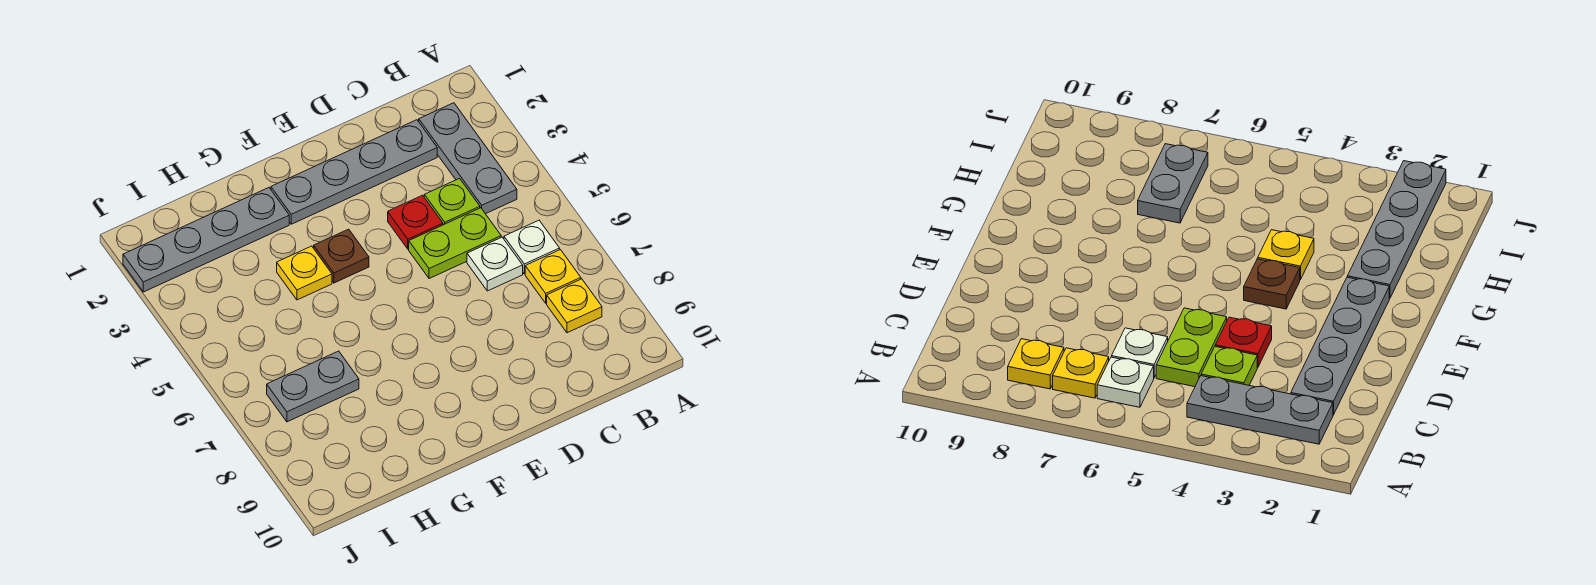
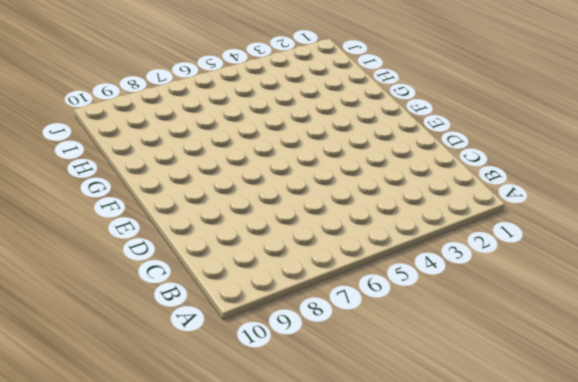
none -> grey plate B2:B4 level 1
none -> white plate B6 level 1
none -> yellow plate B7 level 1

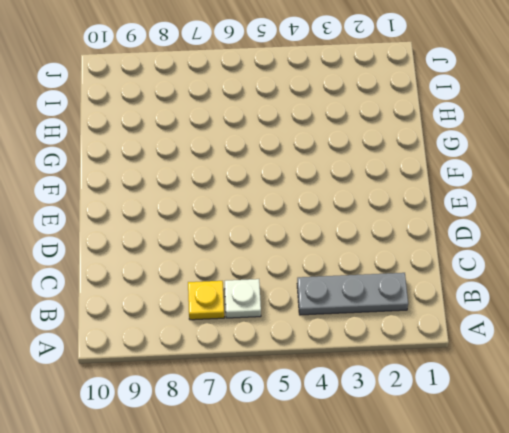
none -> yellow plate B8 level 1
none -> grey plate C2:F2 level 1
none -> lime plate C4 level 1

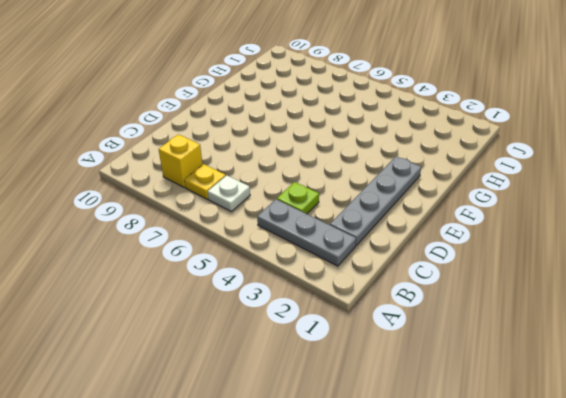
yellow brick B8 level 1 -> yellow plate B8 level 1
none -> lime plate C5:D5 level 1
none -> white plate C6 level 1
none -> red plate D4 level 1

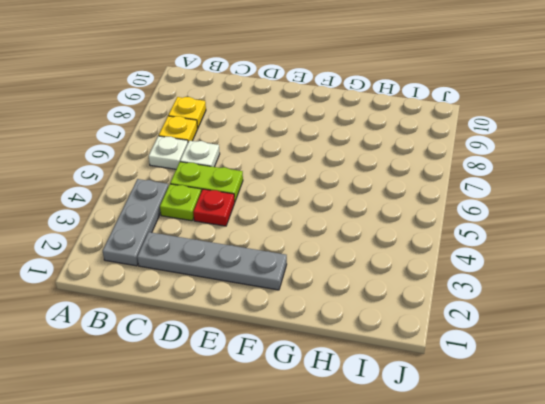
none -> brown plate F4 level 1
none -> grey plate G2:J2 level 1
none -> yellow plate G4 level 1

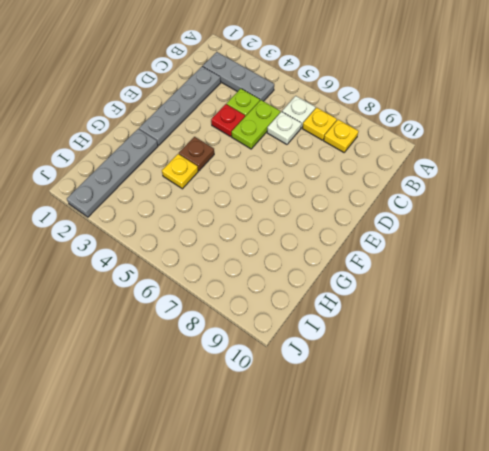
none -> grey plate H7:I7 level 1

